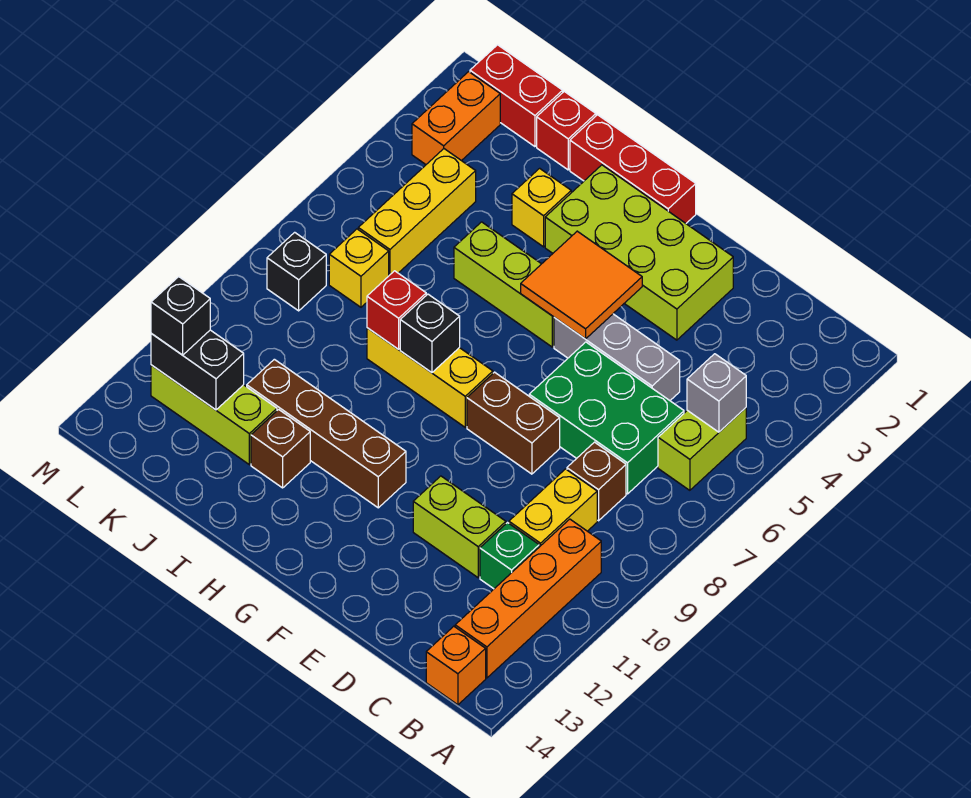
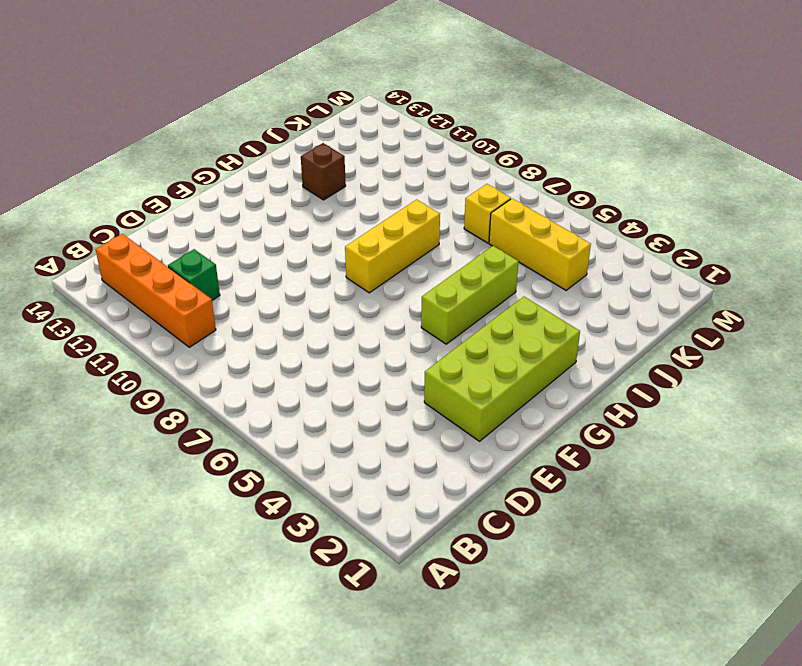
none -> lime brick B5:B6 level 1
none -> orange brick B14 level 1
none -> green brick C6:E7 level 1
none -> brown brick C8 level 1

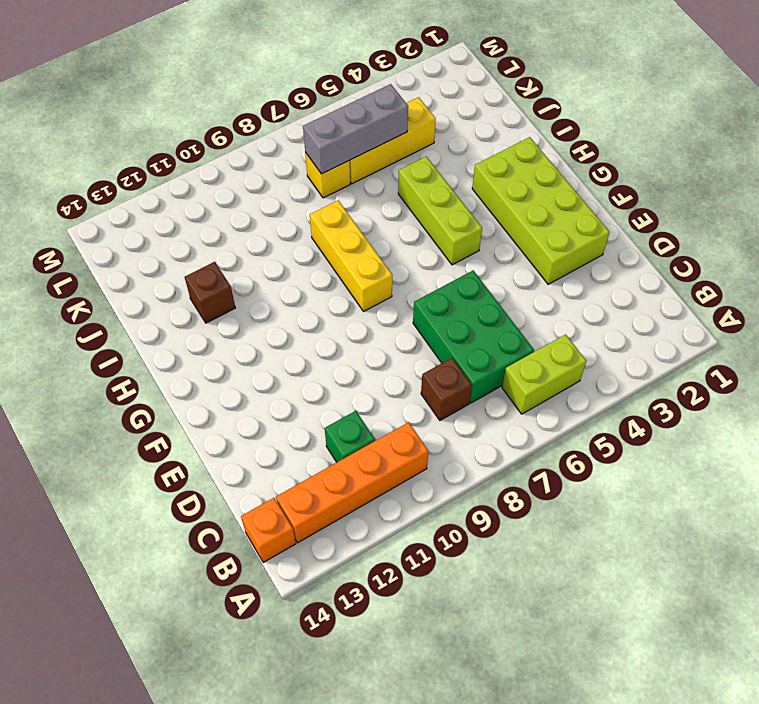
grey brick K5:K7 level 2 -> grey brick D5:F5 level 1
none -> yellow brick C9:C10 level 1
none -> lime brick D11:E11 level 1
none -> brown brick E8:F8 level 1
none -> red brick G1:I1 level 1

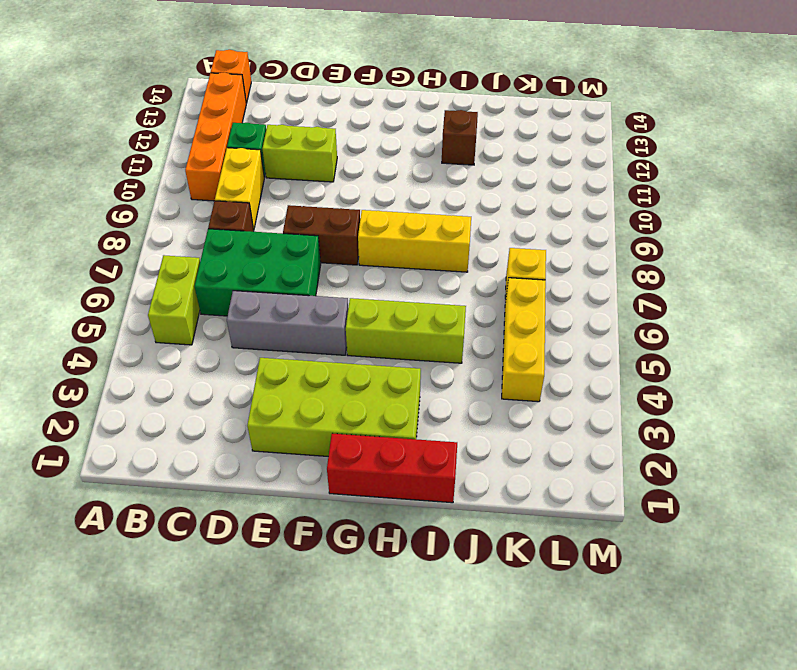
none -> brown brick G11:J11 level 1
none -> yellow brick I3 level 1
none -> red brick J1 level 1
none -> lime brick J12:L12 level 1

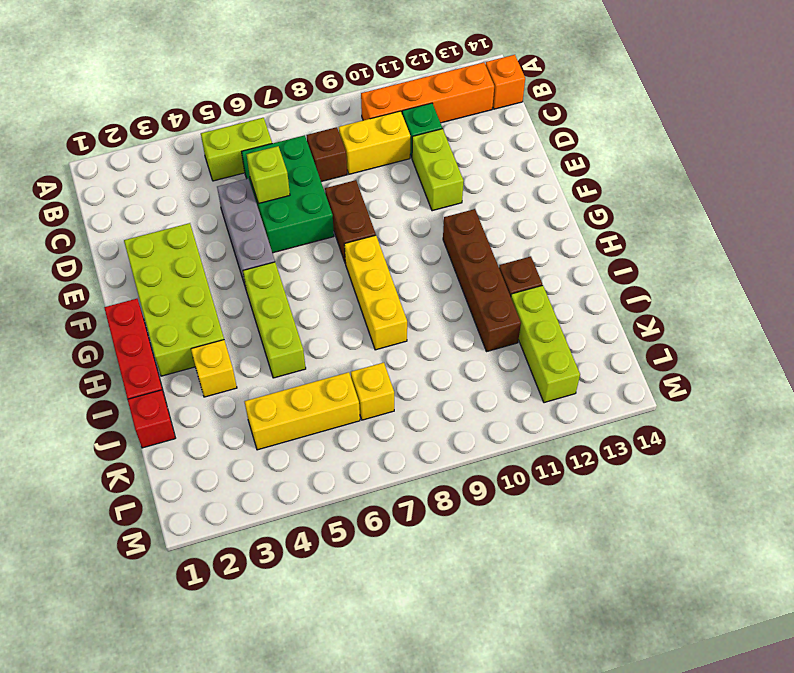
lime brick D6 level 2 -> none
none -> red brick K1:L1 level 1
none -> orange brick L2:L3 level 1
none -> black brick L8 level 1
none -> grey brick B5 level 2

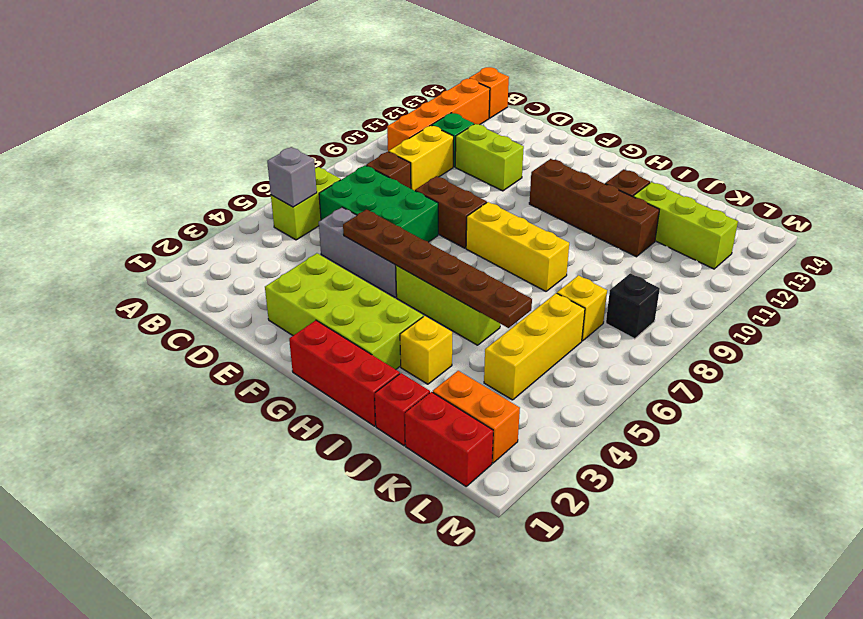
brown plate E5:J5 level 2 -> orange tile F4:G5 level 2
orange brick K2:L2 level 1 -> orange brick L2:L3 level 1
none -> black brick H8 level 2
none -> red brick I8 level 2
none -> black brick K12:L12 level 2
none -> black brick L12 level 3

